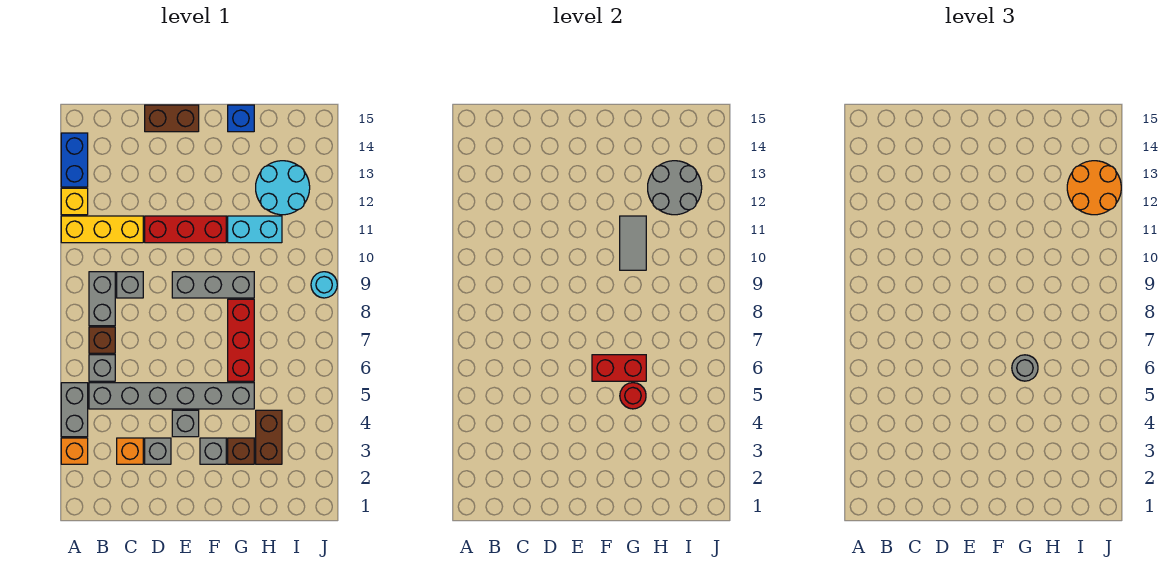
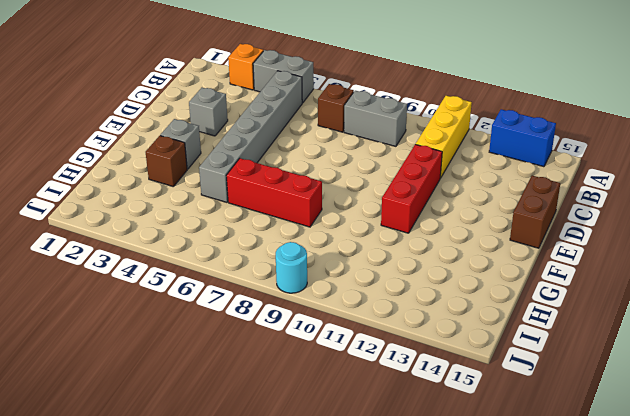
none -> yellow brick A12 level 1
none -> grey brick B6 level 1
none -> orange brick C3 level 1
none -> grey brick C9 level 1

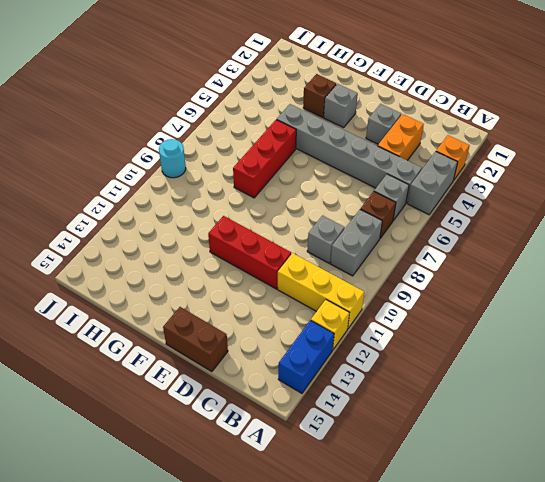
orange brick C3:C4 level 1 -> orange brick C3 level 1
none -> grey brick E4 level 1
none -> grey brick E9:G9 level 1
none -> cyan brick G11:H11 level 1
none -> blue brick G15 level 1

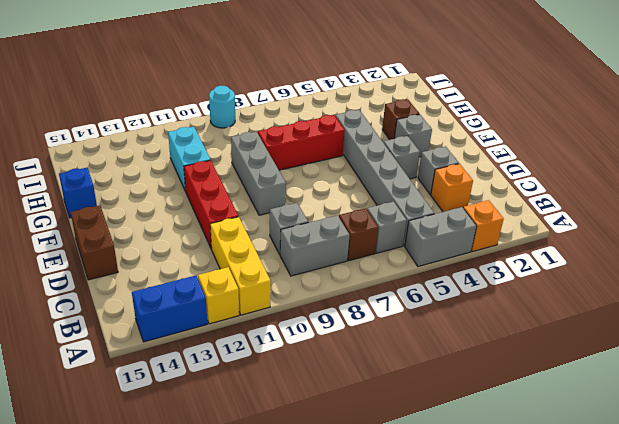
none -> brown brick H3:H4 level 1
none -> cyan round brick H12:I13 level 1
none -> red brick F6:G6 level 2
none -> red round brick G5 level 2

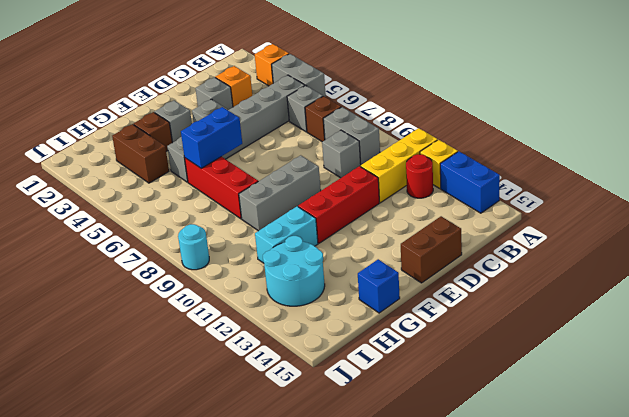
red round brick B12 level 1 -> red round brick G5 level 2
blue brick F6:G6 level 2 -> red brick F6:G6 level 2
none -> grey tile G10:G11 level 2
none -> grey round brick H12:I13 level 2
none -> grey round brick G6 level 3
none -> orange round brick I12:J13 level 3

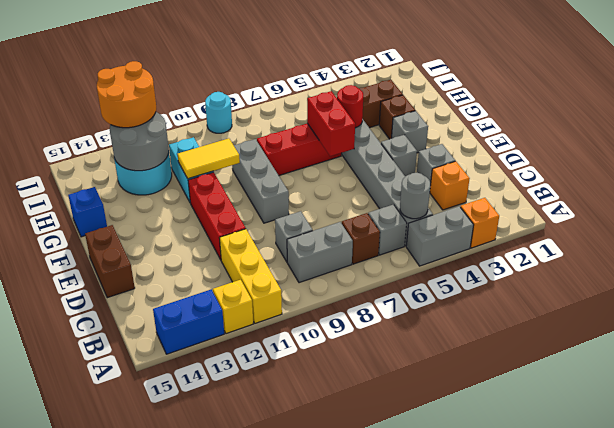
grey round brick B5 level 2 -> grey round brick G6 level 3
yellow tile G10:G11 level 2 -> grey tile G10:G11 level 2

